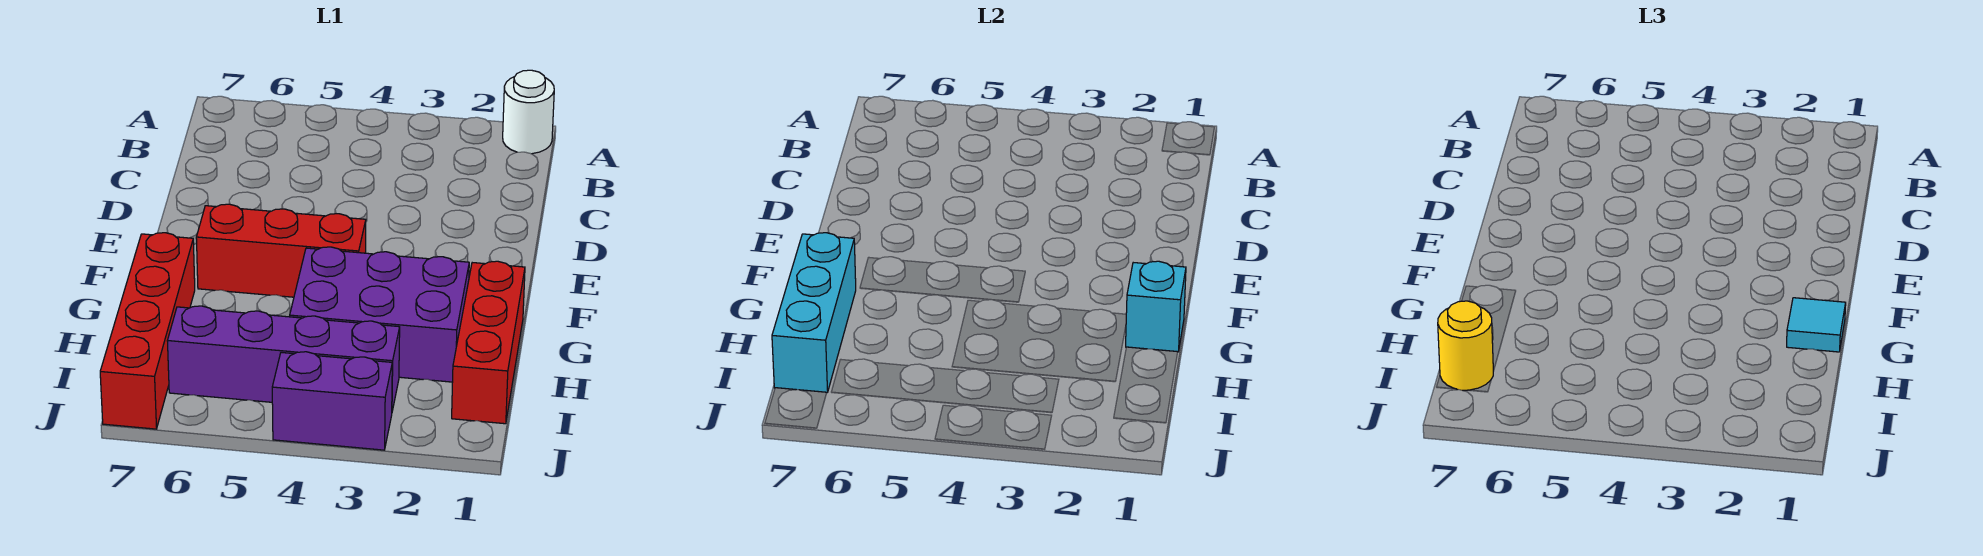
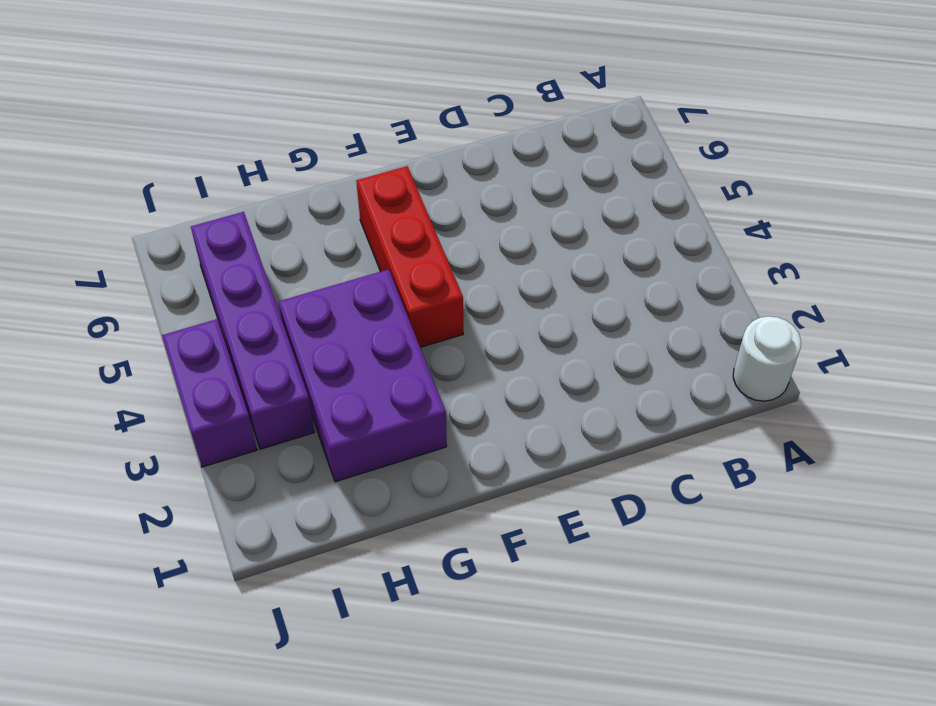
none -> red brick G1:I1 level 1
none -> red brick G7:J7 level 1

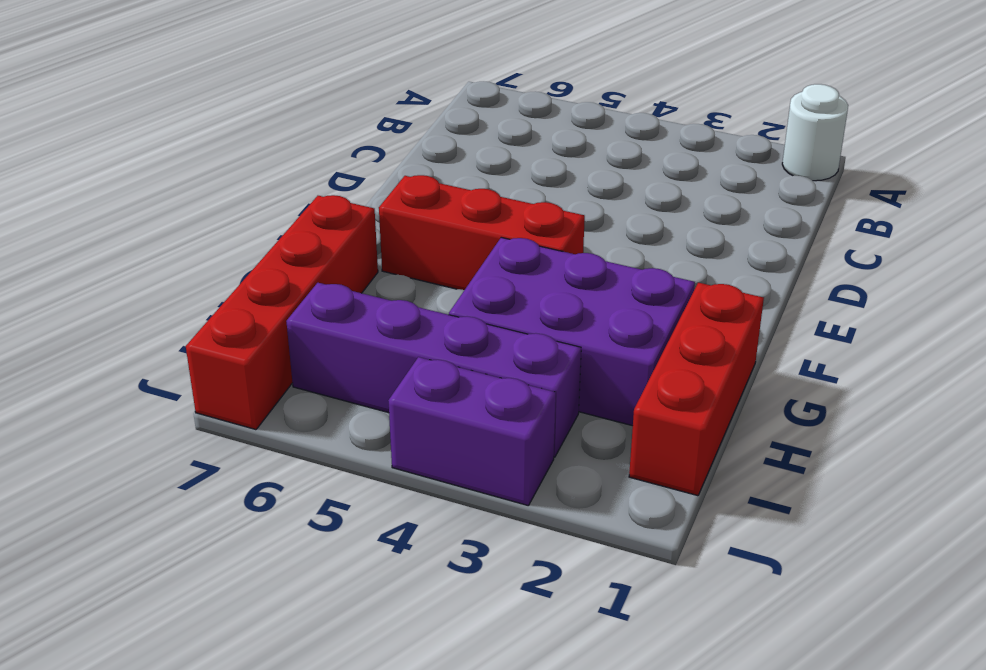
none -> cyan brick G1 level 2
none -> cyan brick G7:I7 level 2

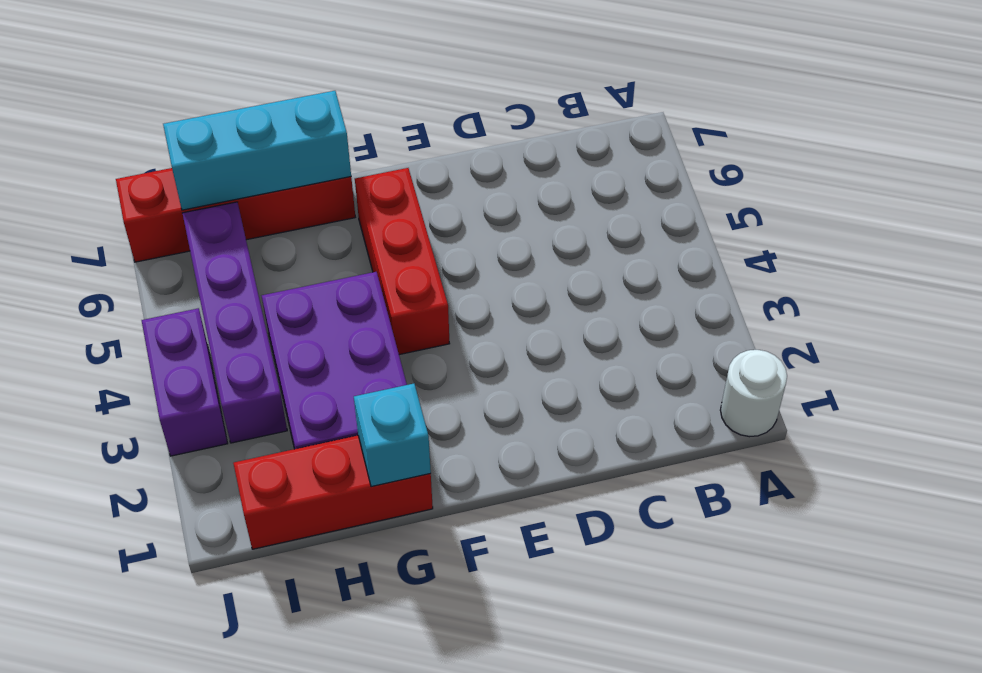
none -> cyan tile G1 level 3
none -> yellow round brick I7 level 3

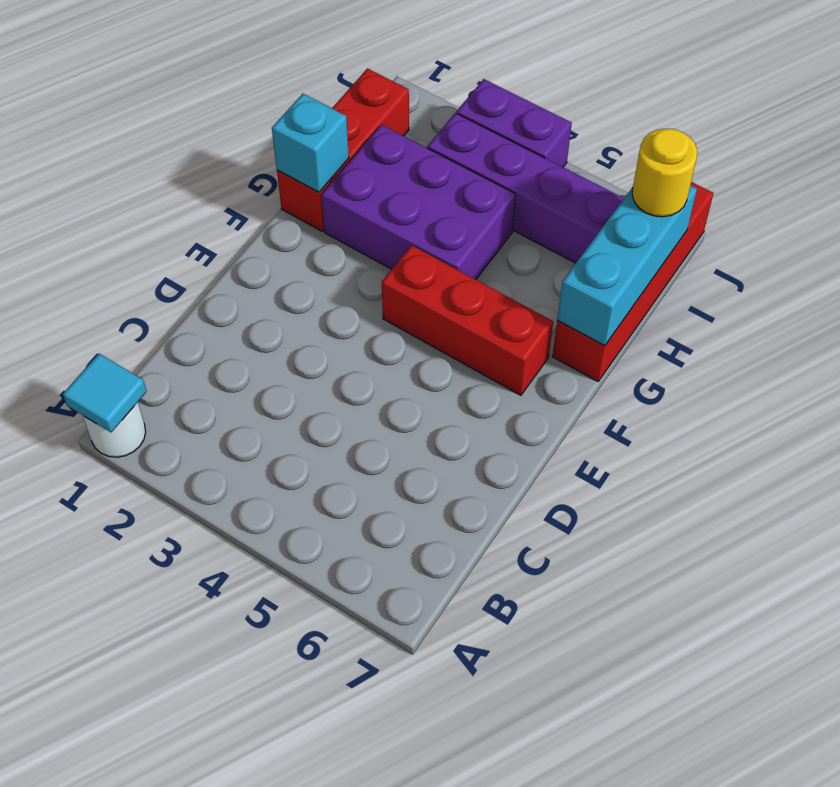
cyan tile A1 level 2 -> cyan tile G1 level 3

